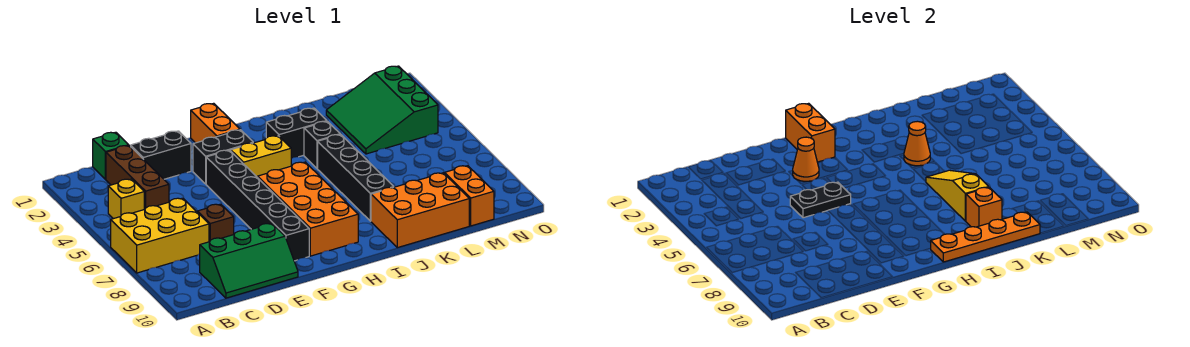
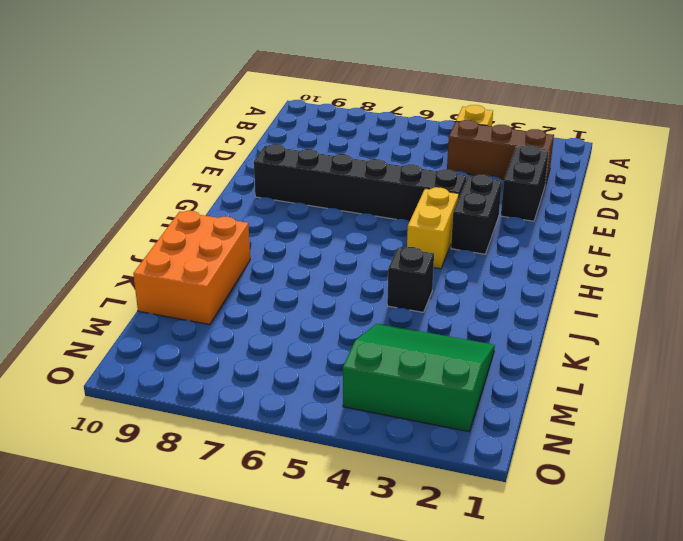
none -> yellow brick A6:C7 level 1
none -> green brick C1 level 1
none -> green slope C9:E10 level 1 top 9

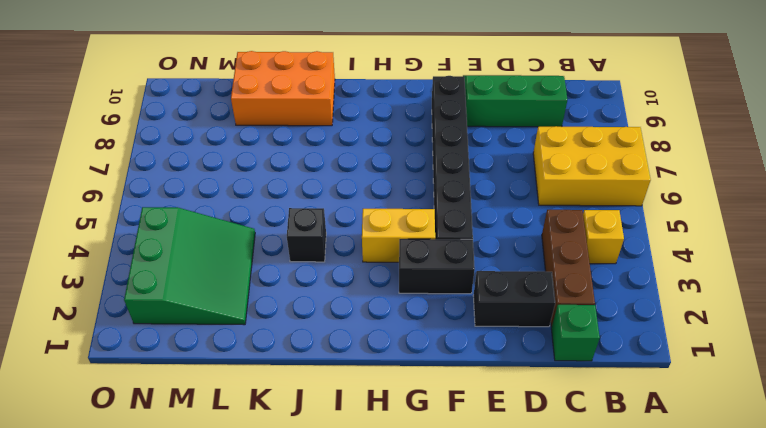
none -> brown brick D7 level 1
none -> orange brick G1:G2 level 1
none -> orange brick G6:H9 level 1

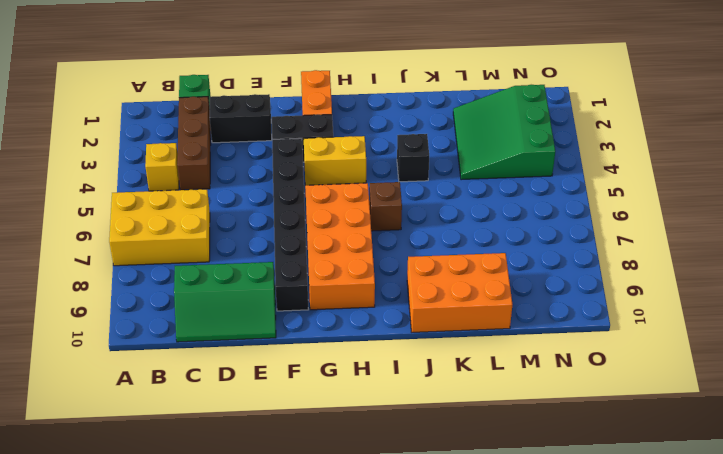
brown brick I6 level 1 -> brown brick D7 level 1
none -> black brick I3:J3 level 1
none -> black brick J5:J8 level 1
none -> orange brick M9:M10 level 1

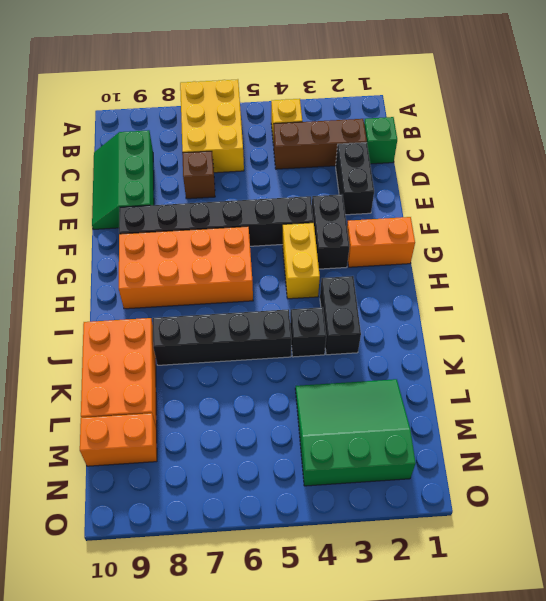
none -> black plate E5:F5 level 2
none -> orange cone F3 level 2
none -> orange brick G1:G2 level 2

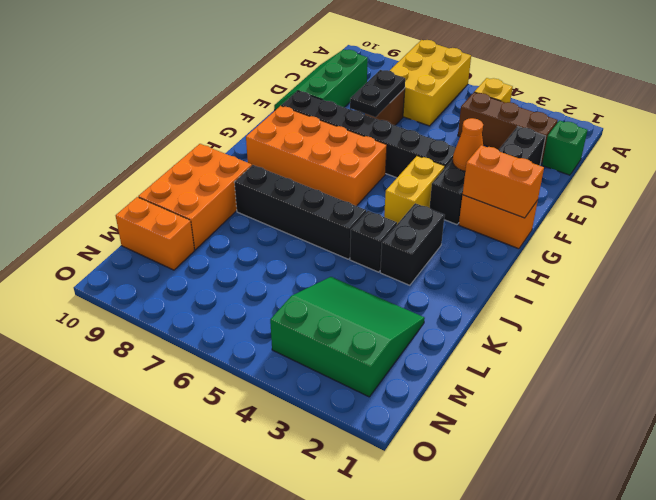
black plate D7:E7 level 2 -> black plate E5:F5 level 2
none -> orange plate H10:K10 level 2
none -> orange cone J4 level 2
none -> yellow slope J6:J8 level 2 top 8

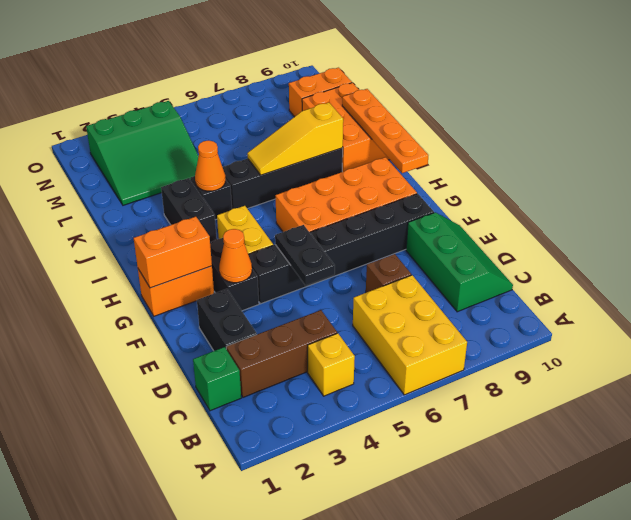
none -> orange brick J9 level 2

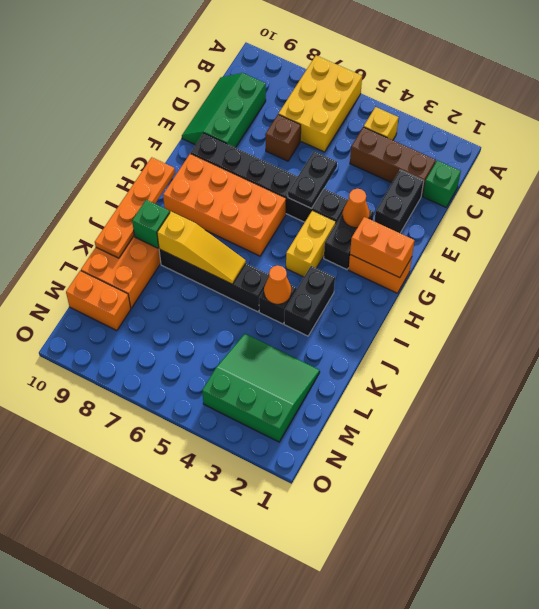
green brick J9 level 2 -> orange brick J9 level 2

